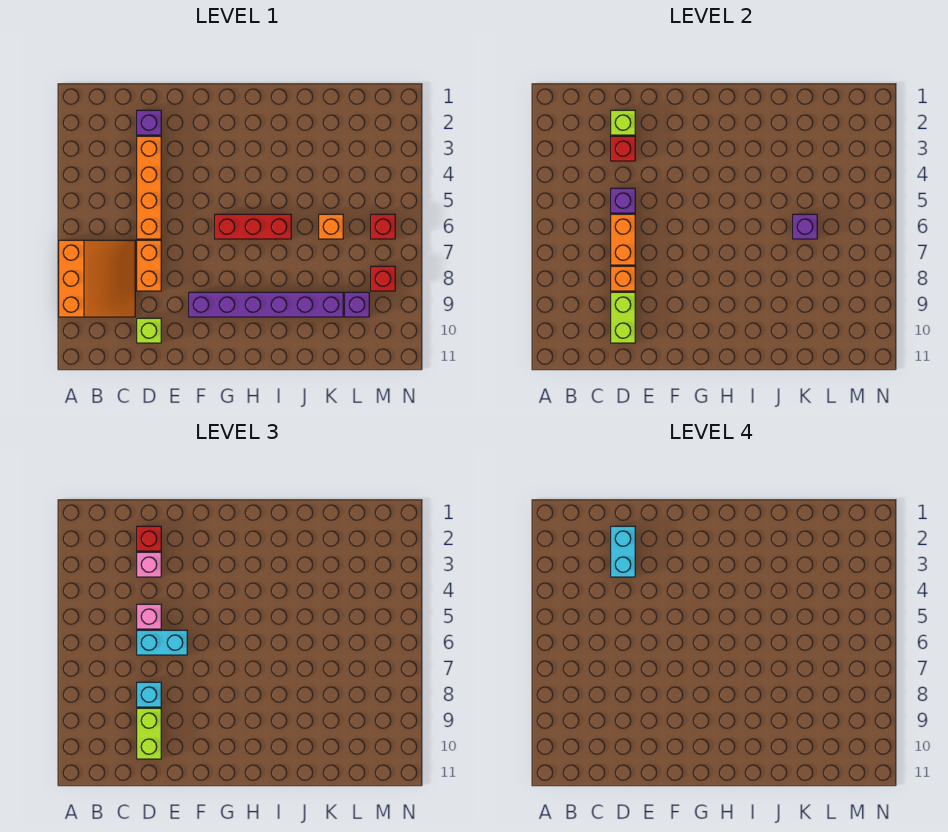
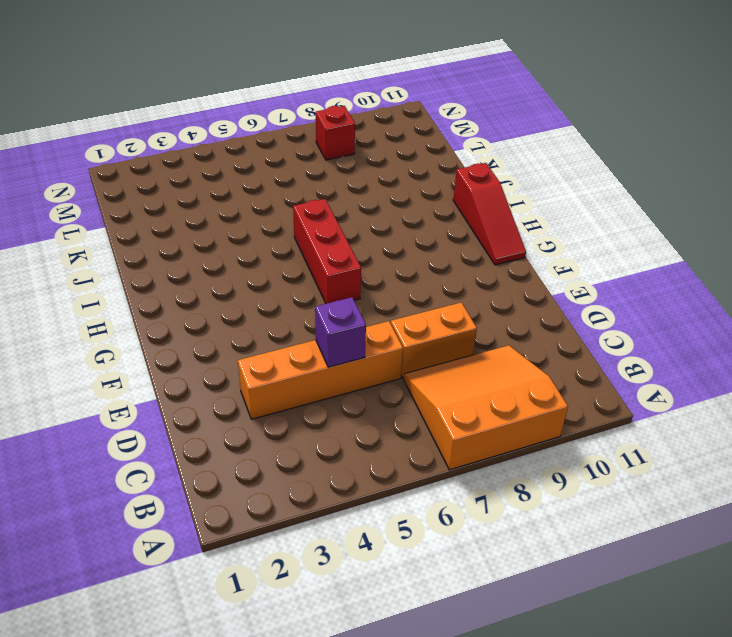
red slope G11:I11 level 1 top I -> none
none -> purple brick D2 level 1
none -> lime brick D10 level 1
none -> purple brick F9:K9 level 1

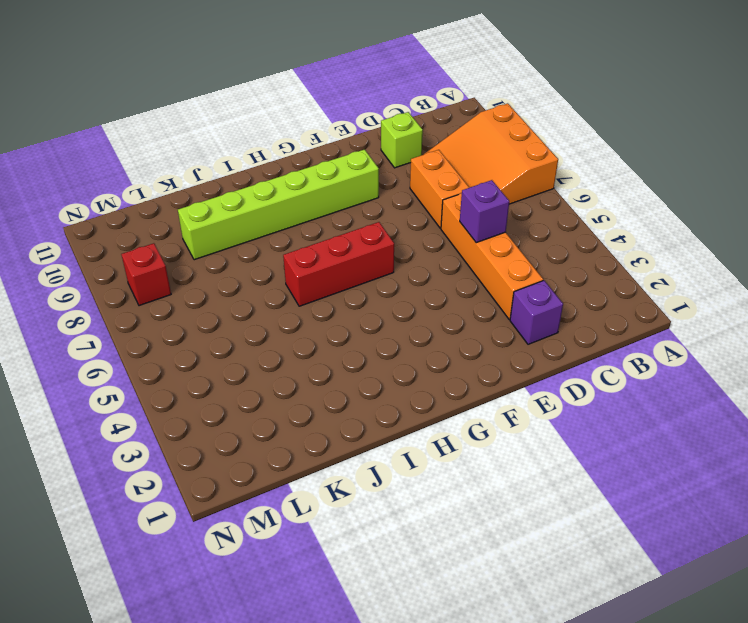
lime brick F9:K9 level 1 -> purple brick F9:K9 level 1
none -> orange brick K6 level 1
none -> purple brick L9 level 1
none -> red brick M6 level 1

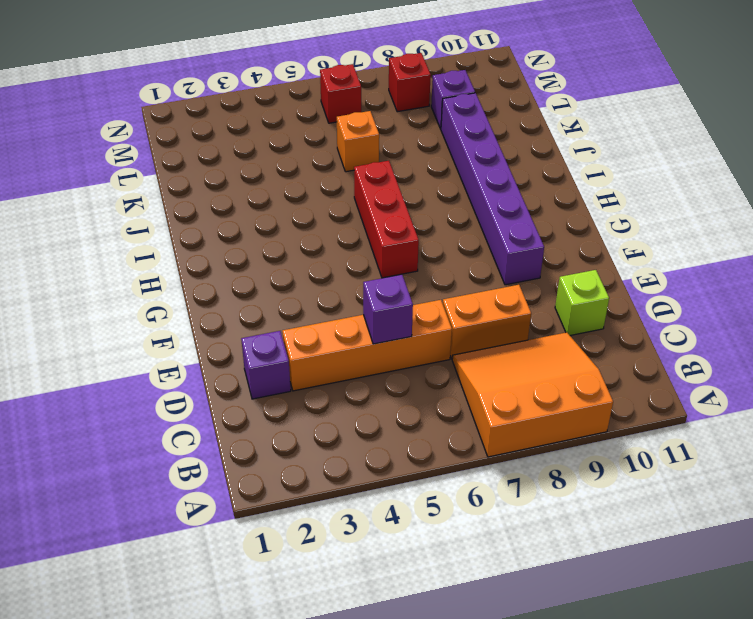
none -> lime brick D2 level 2
none -> red brick D3 level 2
none -> orange brick D6:D7 level 2

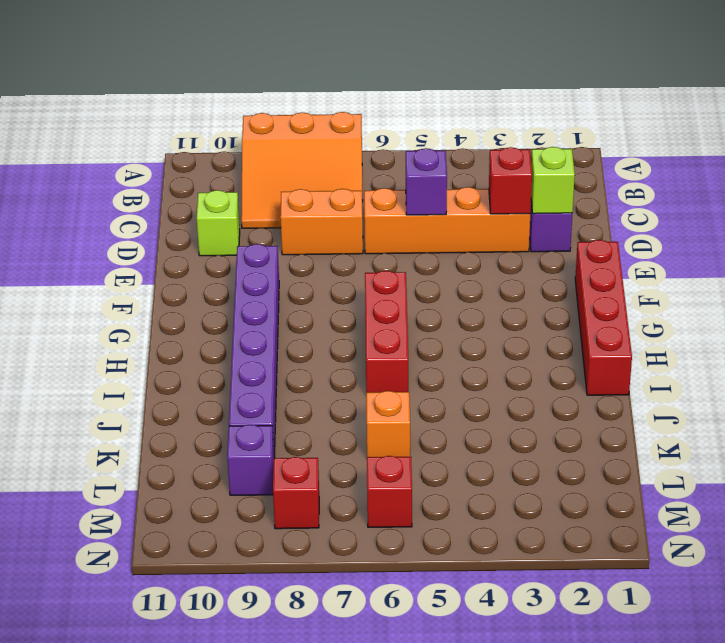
red brick F1:I1 level 1 -> none
none -> orange brick D6:D7 level 2
none -> orange brick D8 level 2
none -> lime brick D9:D10 level 2

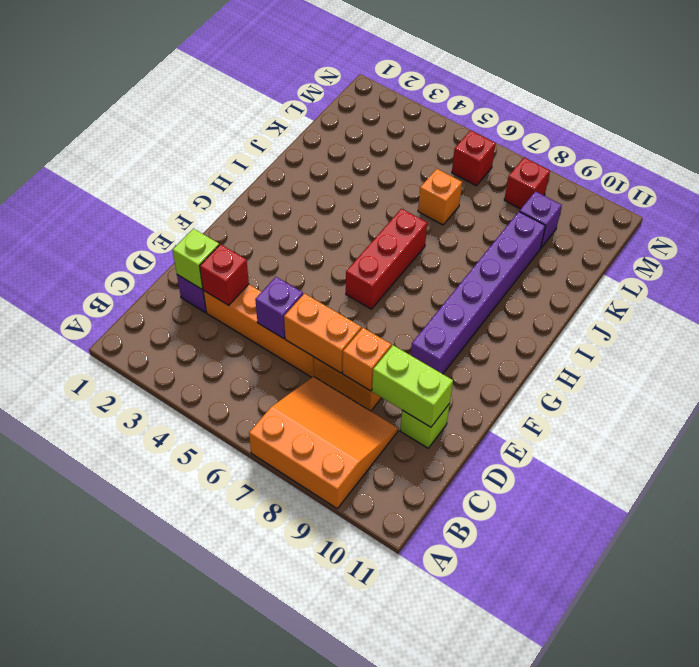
none -> purple brick K6 level 2
none -> red brick D2 level 3
none -> pink brick D3 level 3

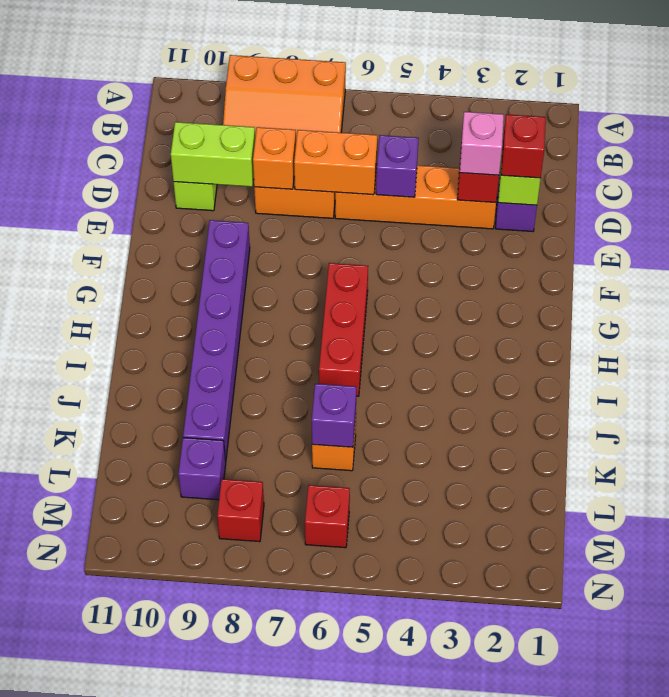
none -> pink brick D5 level 3
none -> cyan brick D6:E6 level 3
none -> cyan brick D8 level 3

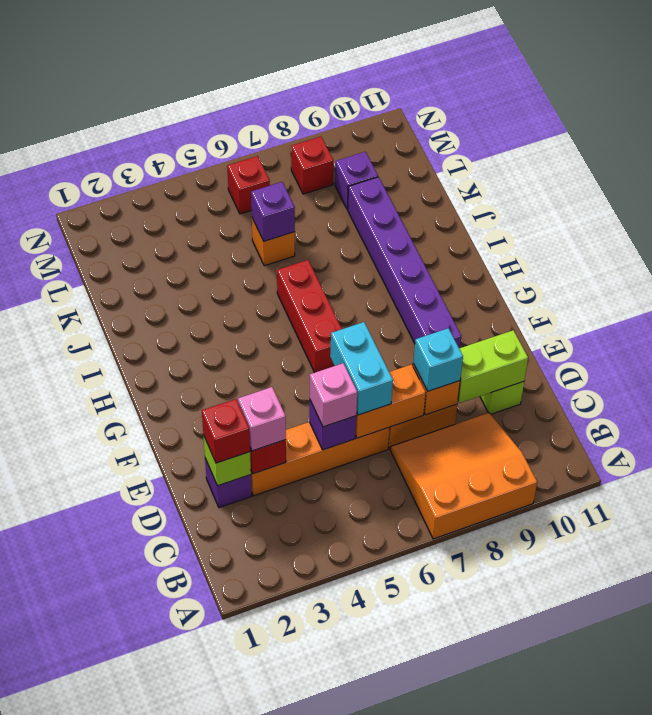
none -> lime brick D9:D10 level 3
none -> cyan brick D2:D3 level 4

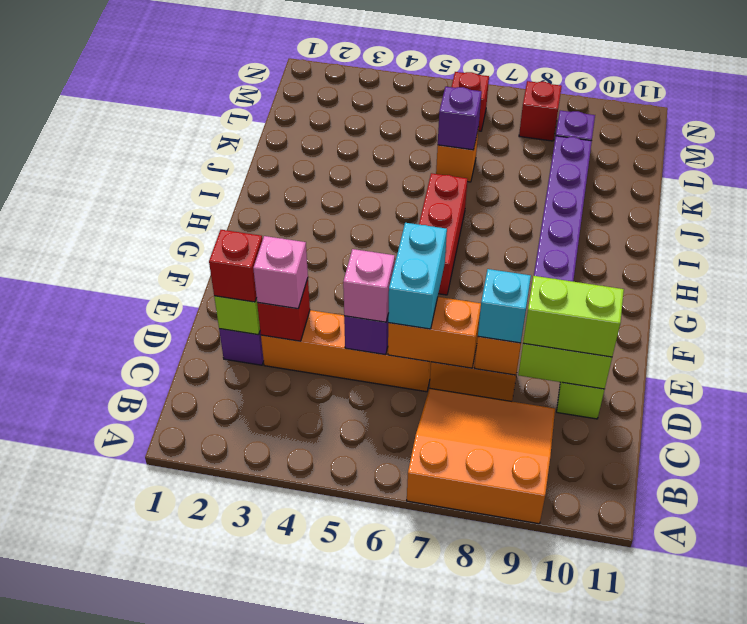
none -> cyan brick D2:D3 level 4

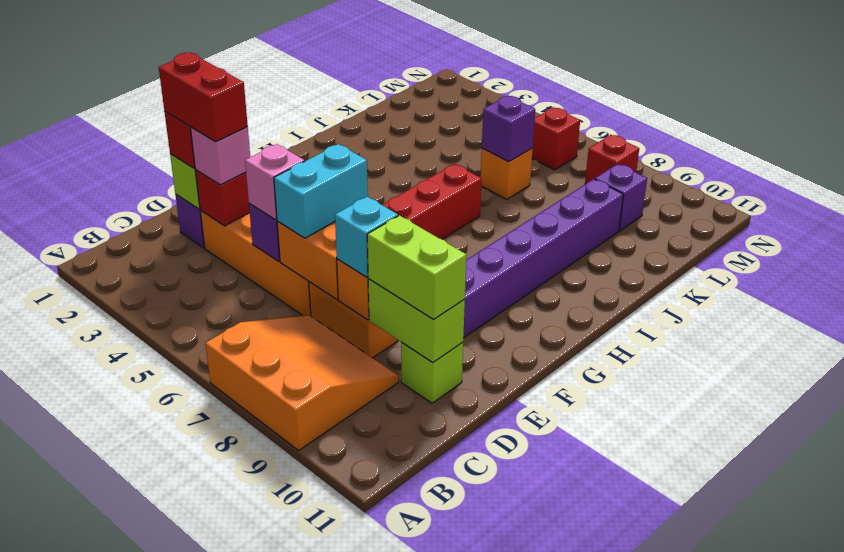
red brick D2:D3 level 4 -> cyan brick D2:D3 level 4

